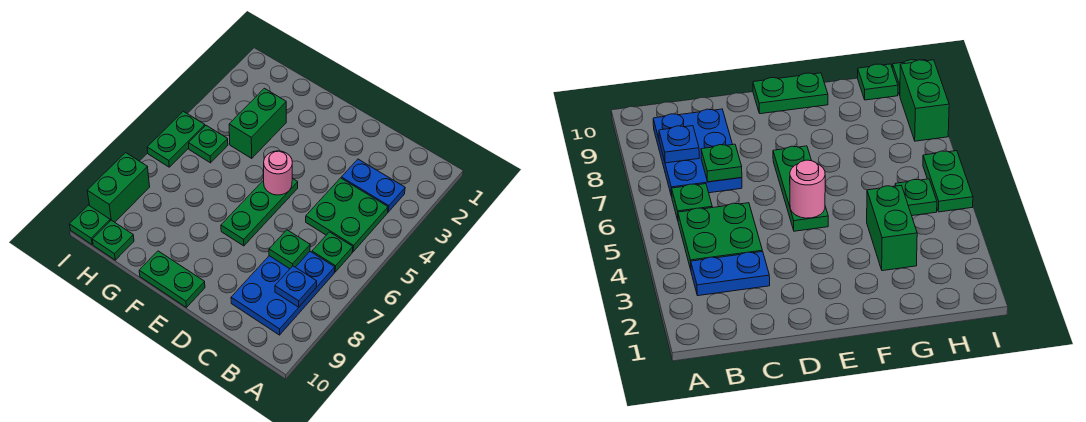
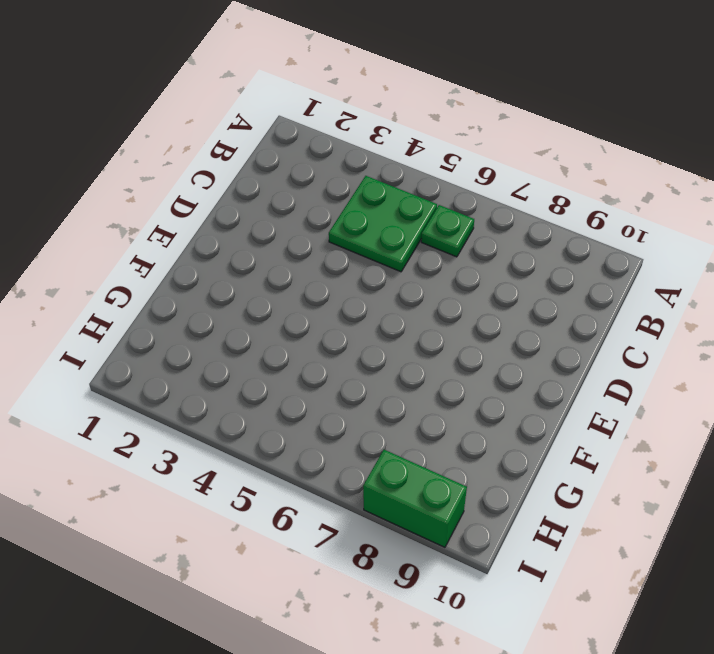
none -> blue plate B3:C3 level 1
none -> blue plate B7:C9 level 1
none -> green plate E5:E7 level 1

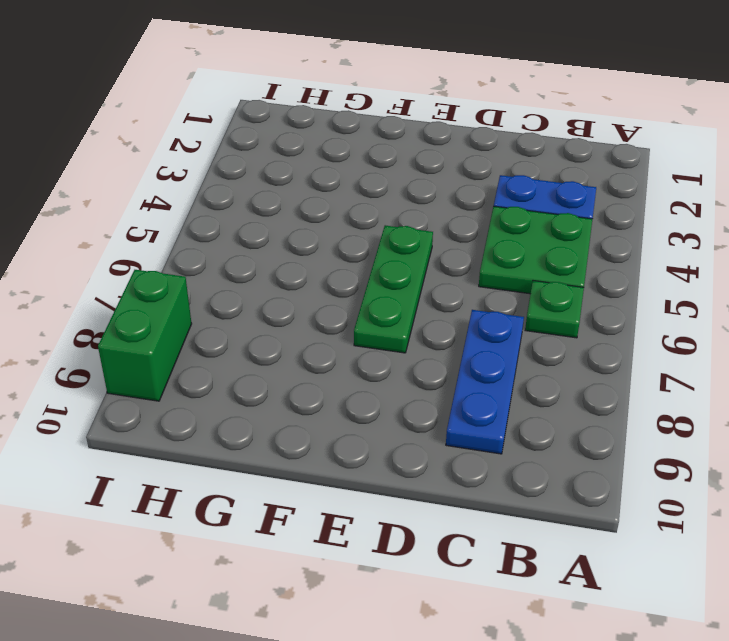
blue plate C7:C9 level 1 -> blue plate B7:C9 level 1
none -> green plate E10:F10 level 1
none -> green brick G3:G4 level 1
none -> green plate H5 level 1

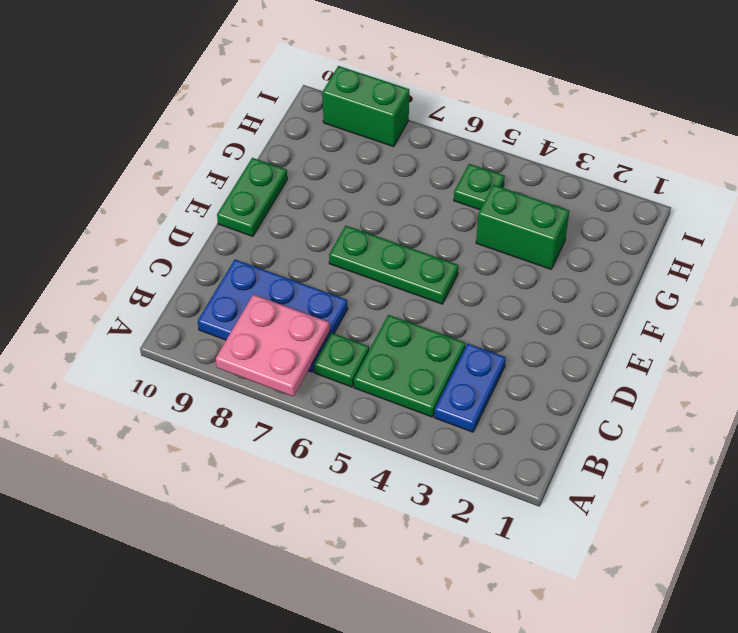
pink plate A7:B8 level 2 -> blue plate B8 level 2
none -> green plate H10 level 1
none -> green plate I5:I6 level 1
none -> green plate I10 level 1

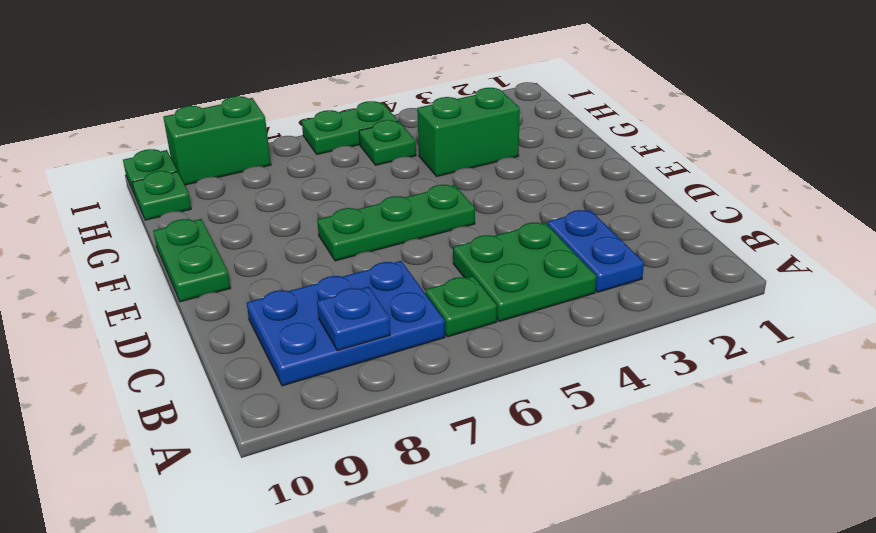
none -> green plate C7 level 2
none -> pink round brick E5 level 2

